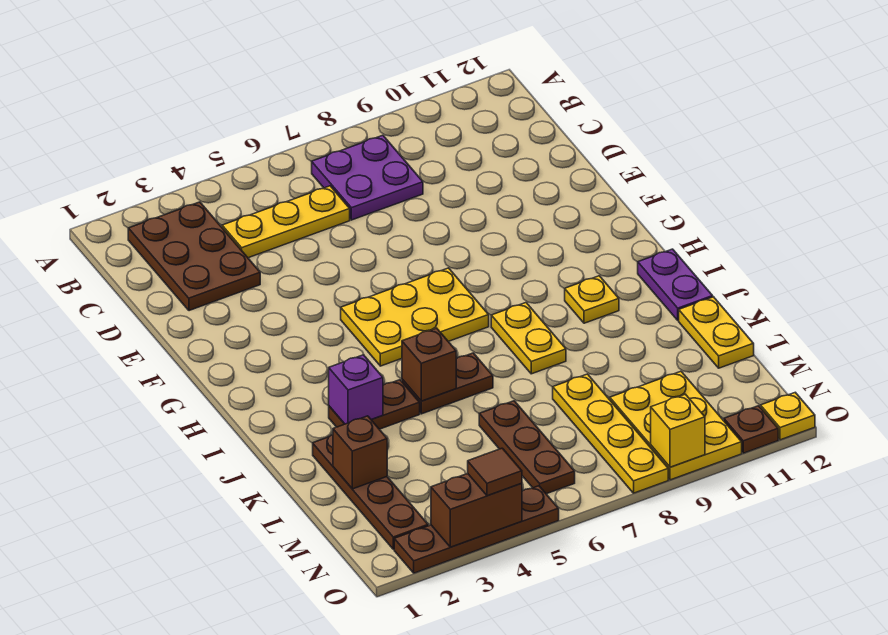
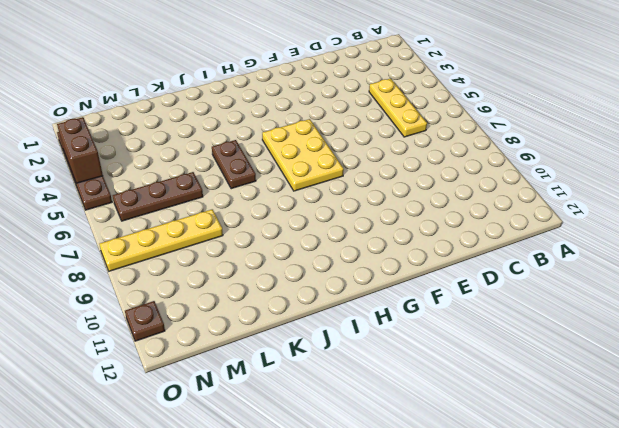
none -> brown plate B2:D3 level 1
none -> purple plate B7:C8 level 1
none -> yellow plate I8:J8 level 1

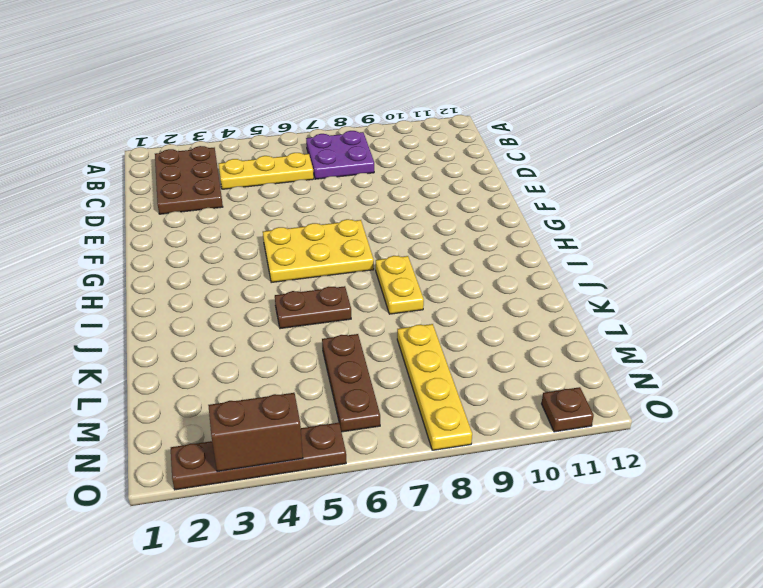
none -> yellow plate I10 level 1
none -> purple plate I12:J12 level 1
none -> brown plate J3:J4 level 1

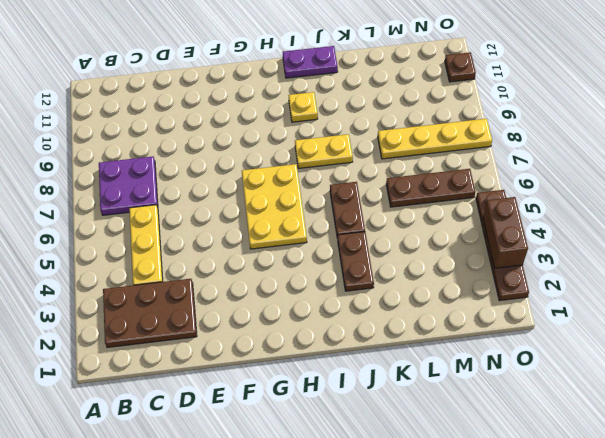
none -> brown plate K2:N2 level 1
none -> yellow plate K12:L12 level 1
none -> yellow plate M9:O10 level 1

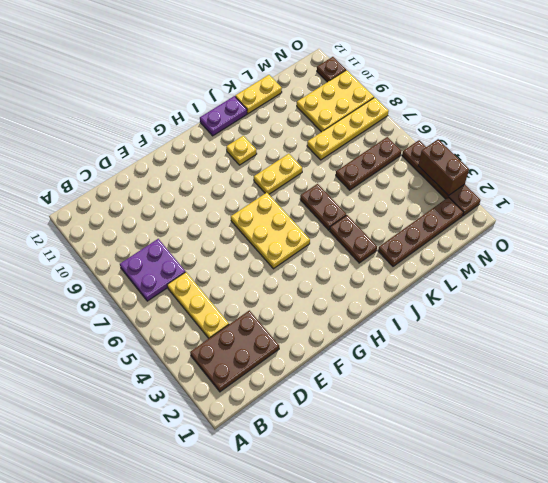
none -> yellow plate O12 level 1
none -> purple brick J3 level 2
none -> brown brick J5 level 2

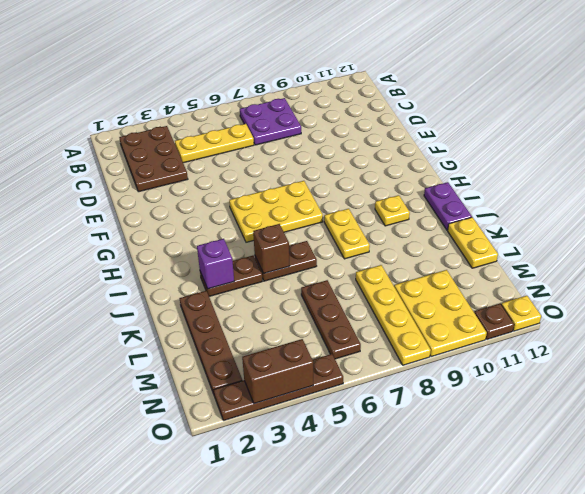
none -> brown brick L2 level 2
none -> yellow brick O9 level 2
none -> brown tile O4 level 3

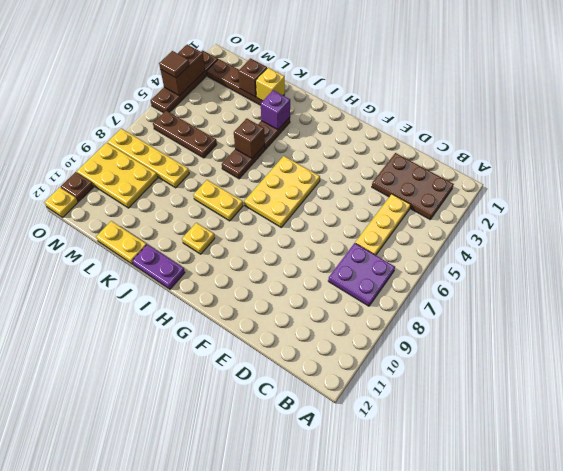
yellow brick K2 level 2 -> yellow brick O9 level 2

